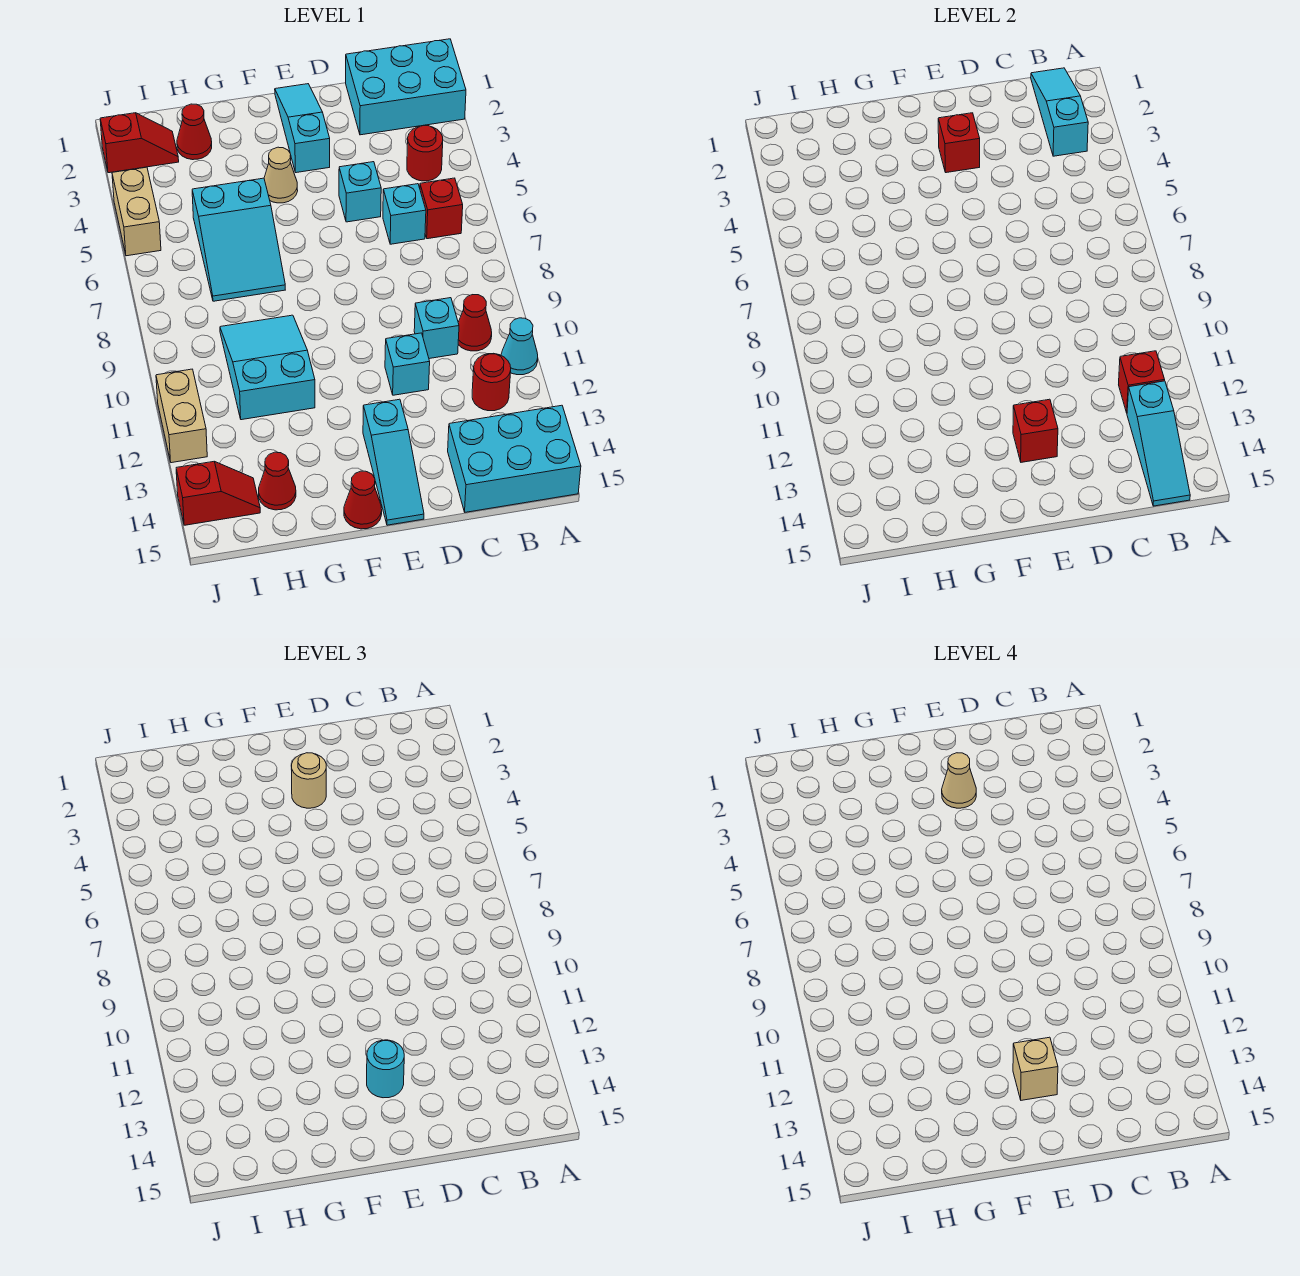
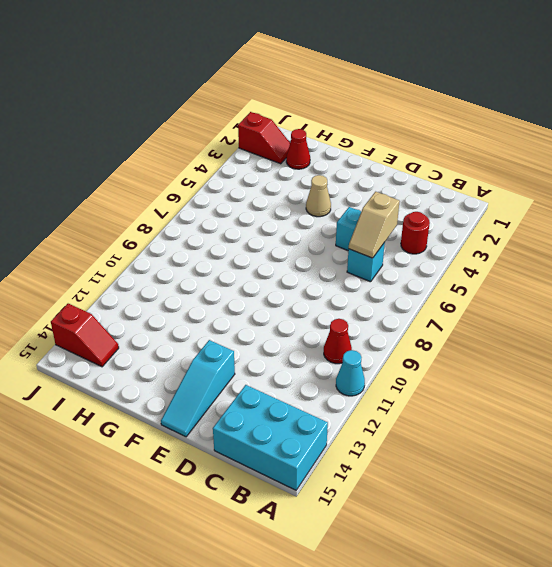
tan slope C5:C6 level 2 top 5 -> none
none -> cyan brick A1:C2 level 1
none -> red brick B6 level 1
none -> red round brick B12 level 1
none -> cyan brick C10 level 1

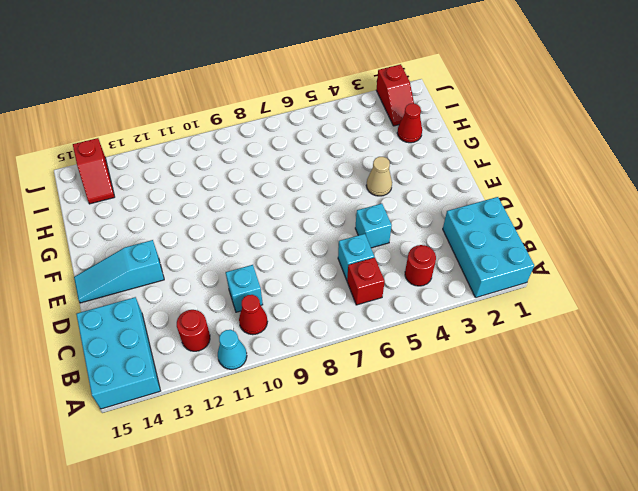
none -> cyan brick D11 level 1
none -> cyan slope E1:E3 level 1 top 3
none -> red cone F15 level 1
none -> cyan slope G5:H7 level 1 top 5

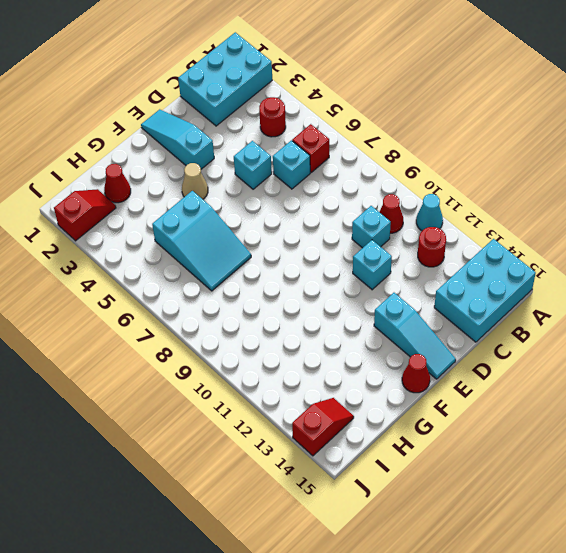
none -> cyan slope G9:H11 level 1 top 11
none -> red cone H14 level 1
none -> tan brick J4:J5 level 1
none -> tan brick J11:J12 level 1

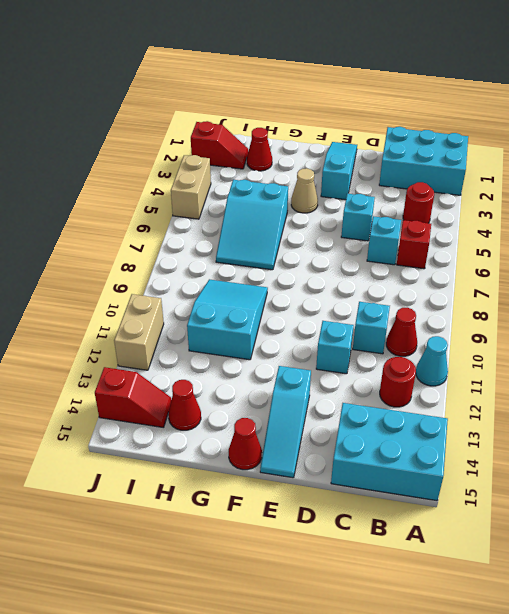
none -> cyan slope B1:B3 level 2 top 3
none -> red brick B12 level 2
none -> cyan slope B13:B15 level 2 top 13
none -> red brick E3 level 2

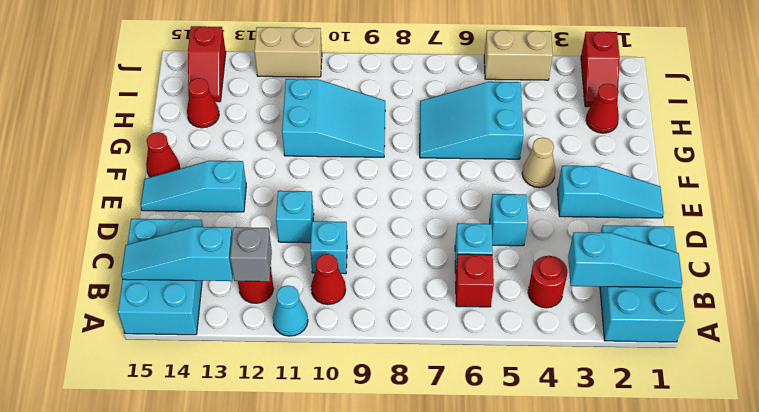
grey brick B12 level 2 -> red brick B12 level 2
none -> red brick E3 level 2
none -> red brick E13 level 2
none -> tan round brick E3 level 3
none -> cyan round brick E13 level 3

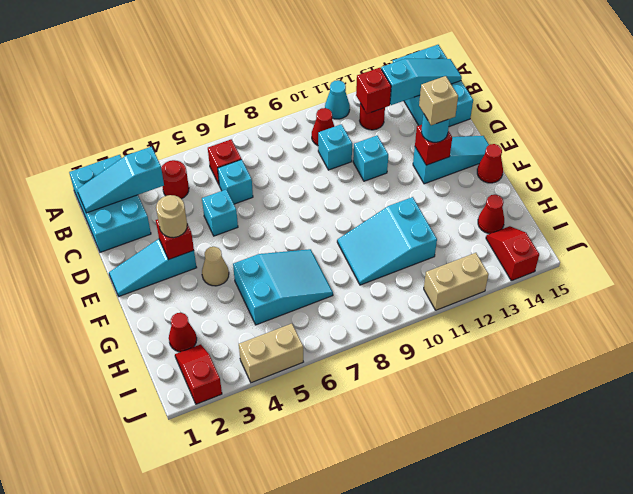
none -> tan cone E3 level 4

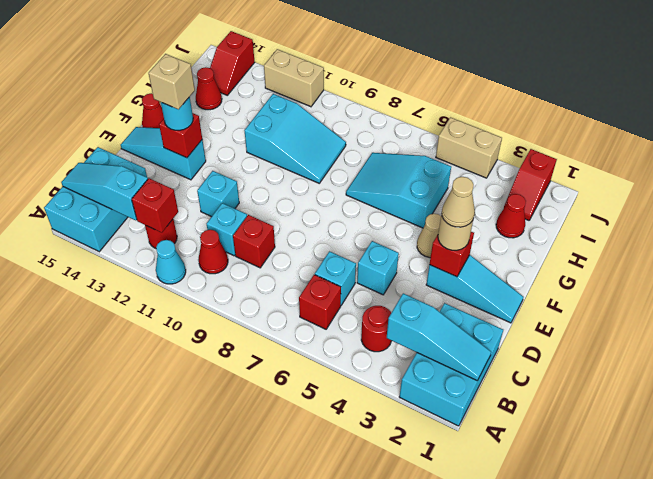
red brick C9 level 1 -> none

